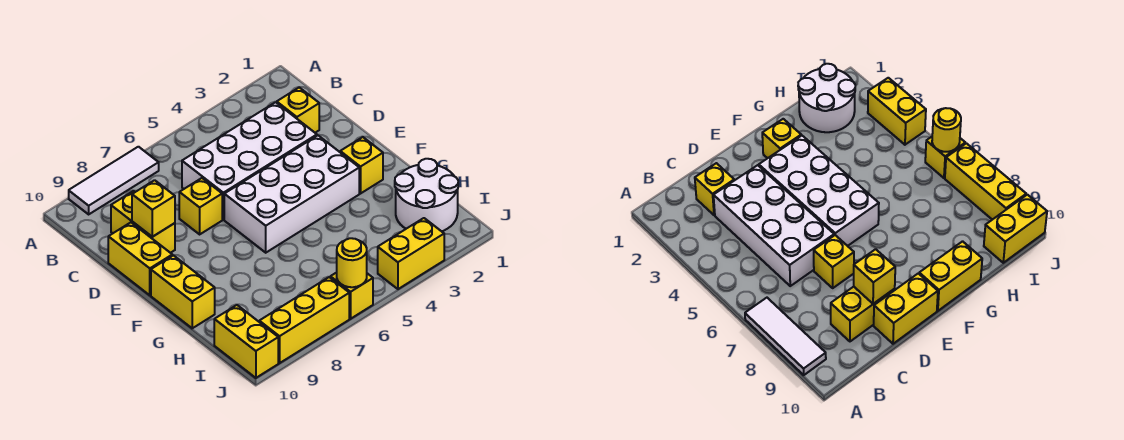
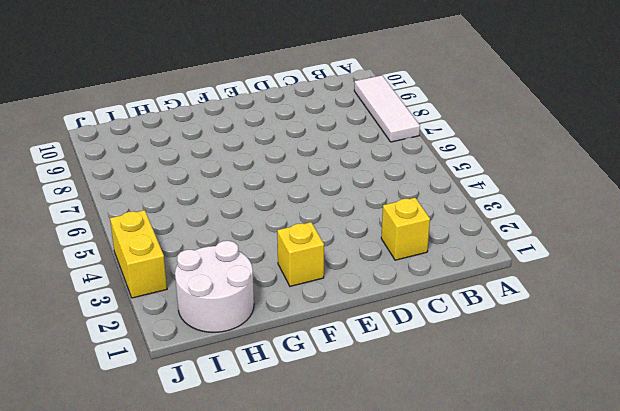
none -> white brick C3:D6 level 1
none -> yellow brick C9:D9 level 1
none -> yellow brick D7 level 1

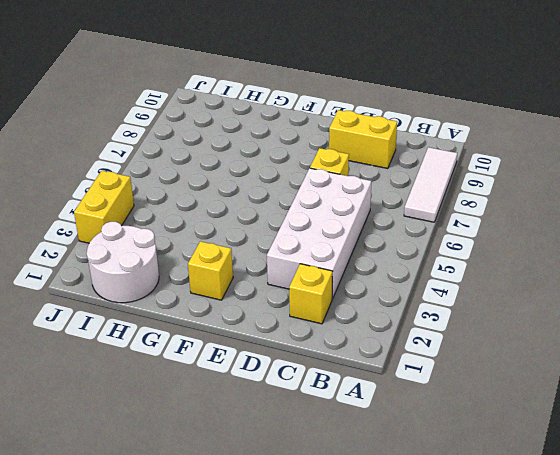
none -> yellow brick D10:E10 level 1
none -> white brick E3:F6 level 1
none -> yellow brick F10:G10 level 1

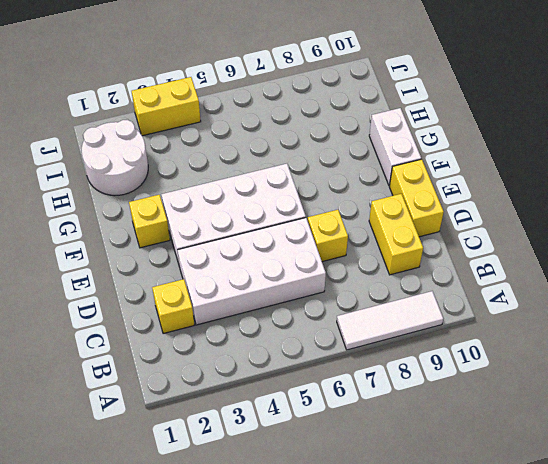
white brick F10:G10 level 1 -> yellow brick F10:G10 level 1
none -> yellow brick I10:J10 level 1
none -> yellow brick J6 level 1
none -> yellow brick J7:J9 level 1

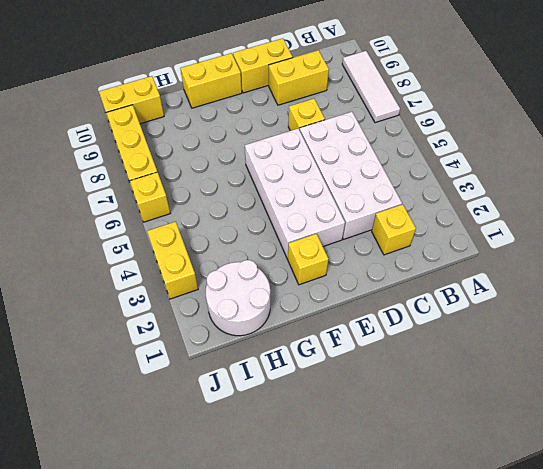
none -> yellow brick D9 level 2
none -> yellow round brick J6 level 2

